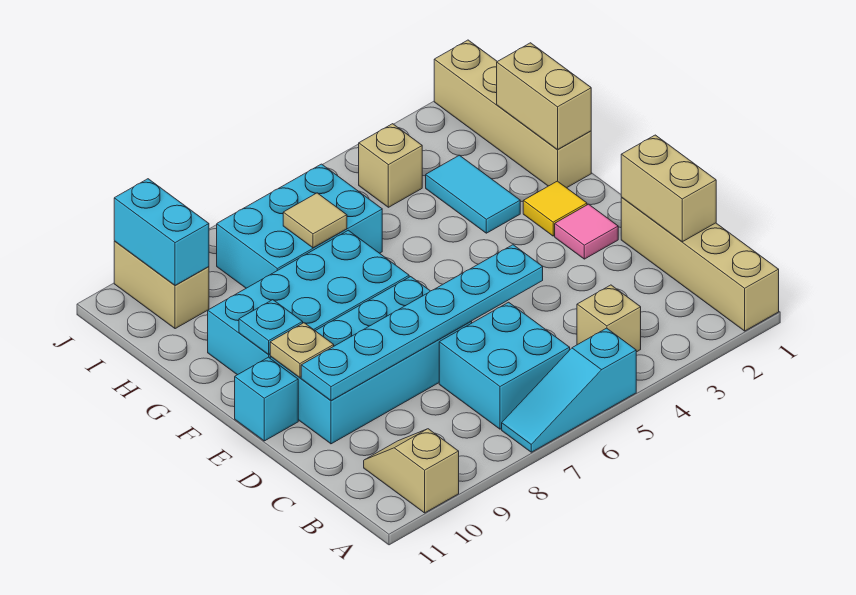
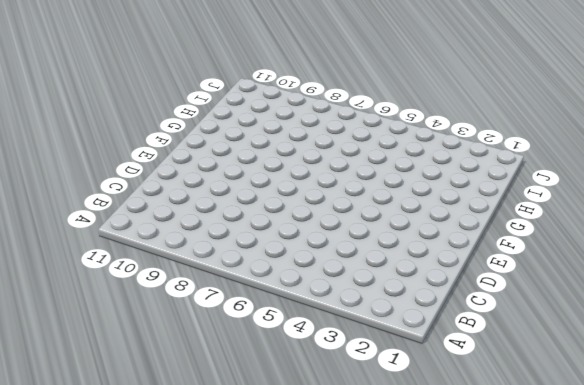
none -> tan brick A1:D1 level 1
none -> cyan slope A5:A7 level 1 top 5
none -> tan slope A10:B10 level 1 top A

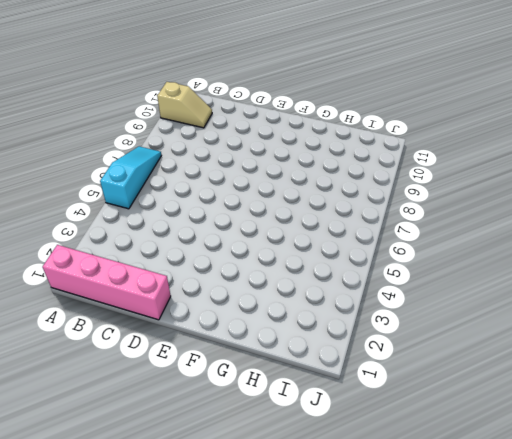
pink brick A1:D1 level 1 -> tan brick A1:D1 level 1
none -> tan brick B4 level 1
none -> cyan brick B6:C7 level 1
none -> cyan brick D7:E10 level 1

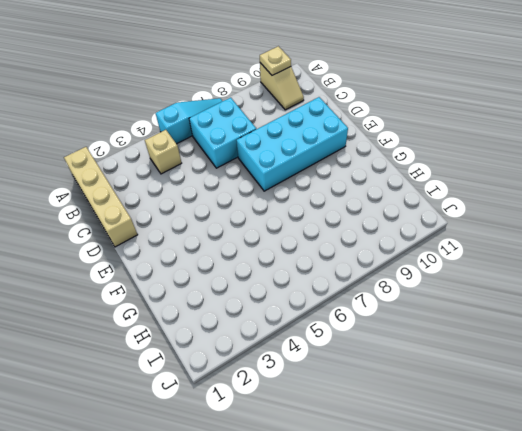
tan plate A10 level 2 -> tan plate E10 level 2
none -> pink tile E2 level 1
none -> cyan brick E11 level 1
none -> yellow tile F2 level 1

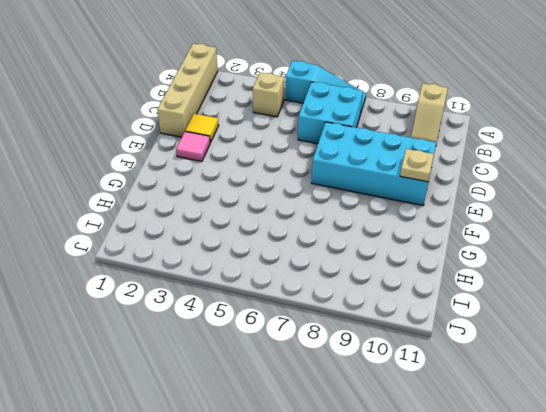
yellow tile D2 level 1 -> yellow tile F2 level 1
none -> cyan brick E11 level 1
none -> cyan brick F7:G10 level 1
none -> tan brick G1:J1 level 1

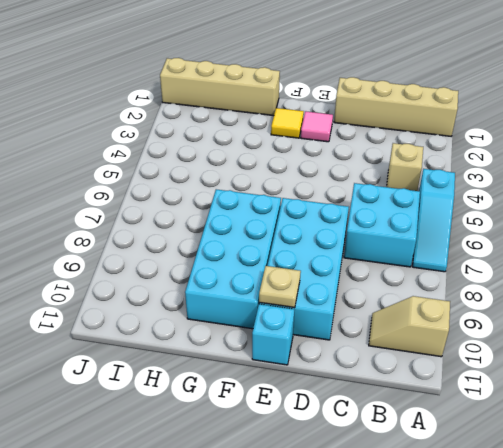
none -> cyan tile G3:H3 level 1
none -> cyan brick H6:I8 level 1
none -> tan brick I4 level 1

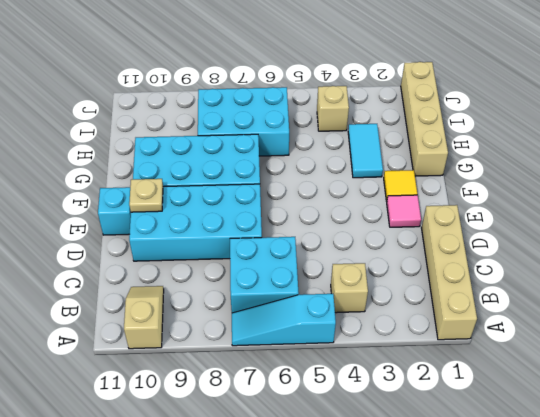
none -> tan brick I10:J10 level 1
none -> tan brick C1:D1 level 2
none -> cyan plate D5:D10 level 2

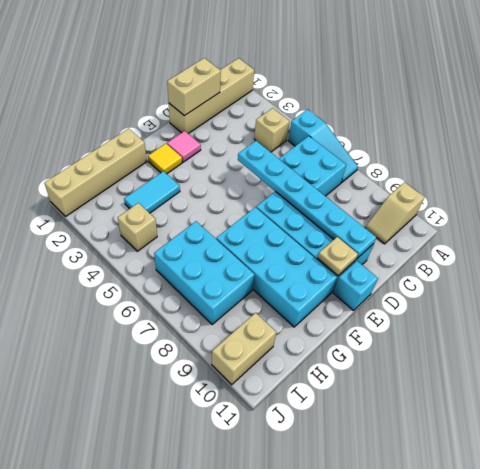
none -> cyan plate F10 level 2
none -> tan brick G1:H1 level 2
none -> tan tile H7 level 2

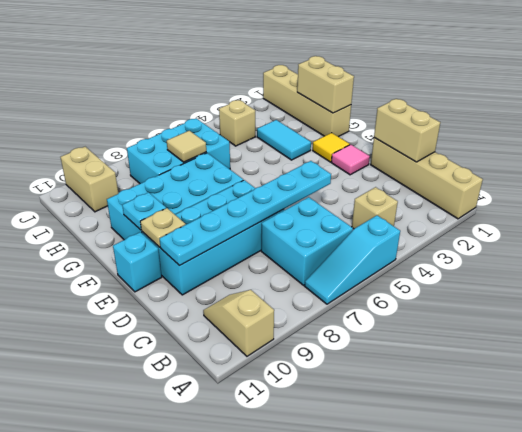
none -> cyan brick I10:J10 level 2

